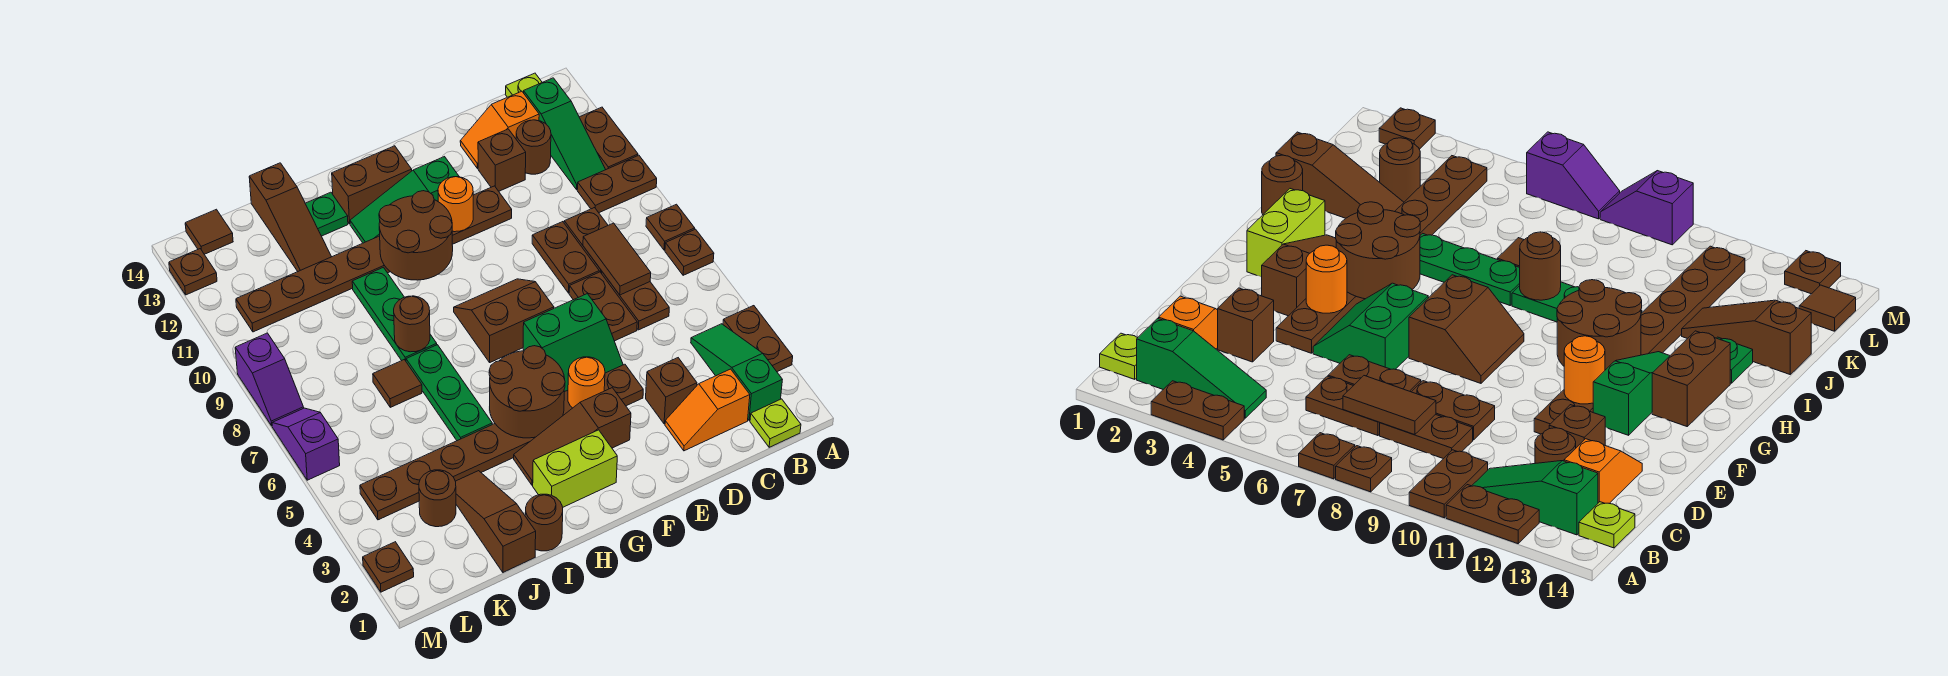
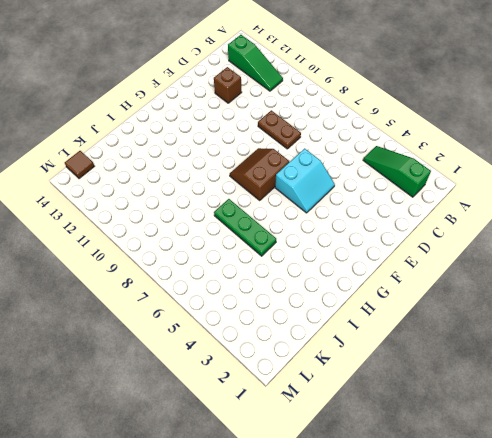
cyan slope E5:F6 level 1 top 6 -> green slope E5:F6 level 1 top 6
none -> brown plate A3:A4 level 1
none -> brown plate A7 level 1
none -> brown plate A8 level 1
none -> brown plate A10:B10 level 1

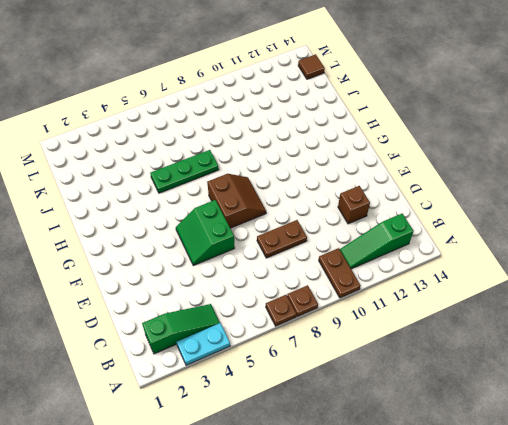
cyan plate A3:A4 level 1 -> brown plate A3:A4 level 1
none -> brown plate A11:A12 level 1
none -> lime plate B1 level 1
none -> lime plate B14 level 1
none -> orange slope C2:D2 level 1 top C

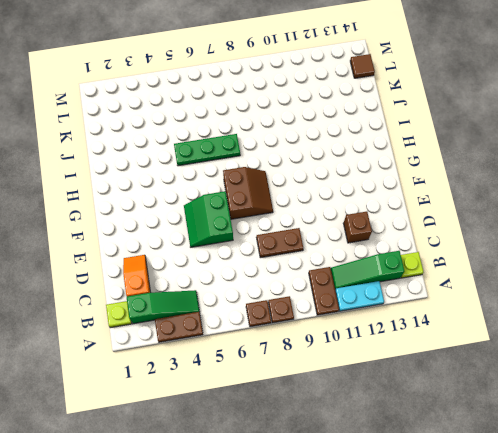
cyan plate A11:A12 level 1 -> brown plate A11:A12 level 1
none -> brown plate C6:C7 level 1
none -> brown plate C8:C9 level 1
none -> brown round brick C12 level 1
none -> orange slope C13:D13 level 1 top C

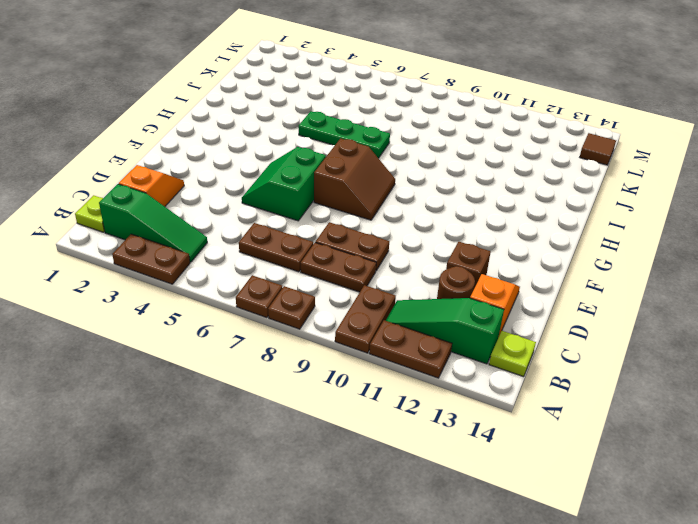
none -> brown brick D3 level 1
none -> brown plate D6:D7 level 1
none -> brown plate E4:L4 level 1
none -> brown plate E11:L11 level 1

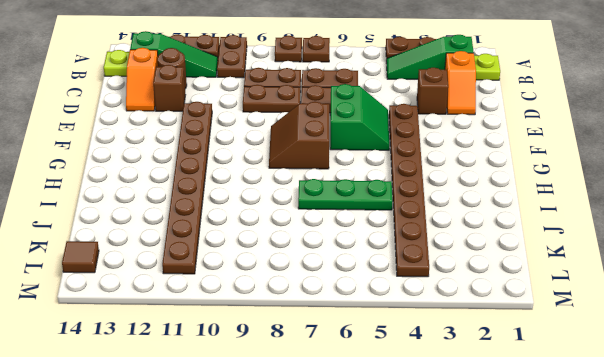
none -> brown slope F3:H3 level 1 top F
none -> green slope F12:H12 level 1 top F
none -> lime brick G2:H2 level 1
none -> brown brick G13:H13 level 1

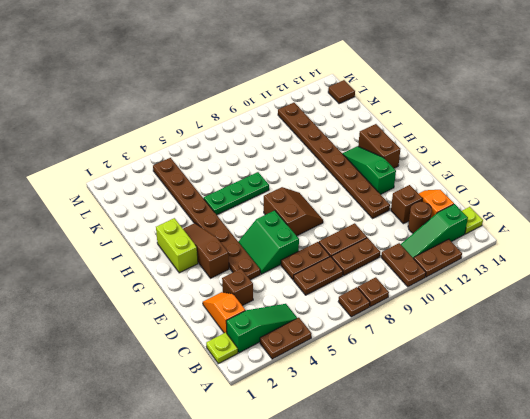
none -> brown round brick I1 level 1
none -> green plate I8:I10 level 1
none -> green plate I13 level 1
none -> brown slope J1:J3 level 1 top 1

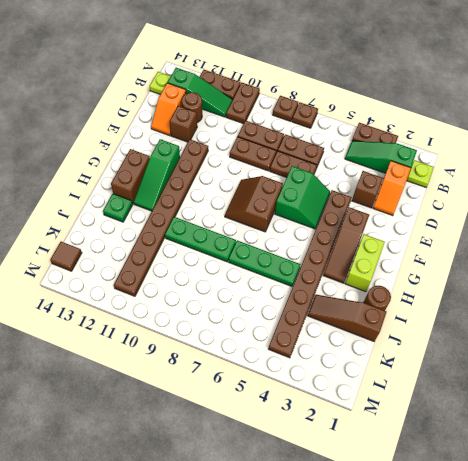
none -> brown tile J7 level 1
none -> brown slope J12:J14 level 1 top 14
none -> brown round brick K3 level 1
none -> brown plate M2 level 1

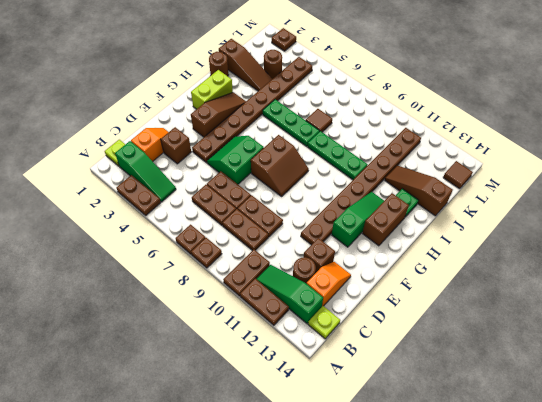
none -> purple slope M6:M7 level 1 top 6
none -> purple slope M8:M9 level 1 top 9
none -> brown plate M13 level 1
none -> brown tile C7:C8 level 2

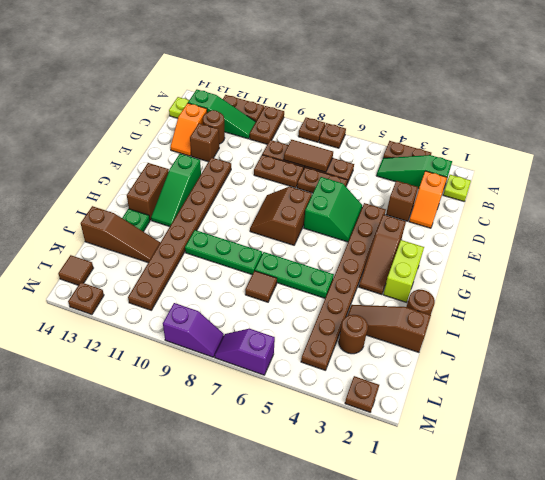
none -> orange round brick F4 level 2
none -> orange round brick F11 level 2
none -> brown round brick G4:H5 level 2
none -> brown round brick G10:H11 level 2

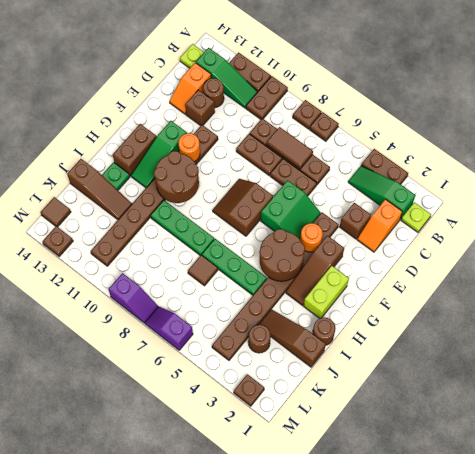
none -> brown round brick I8 level 2

